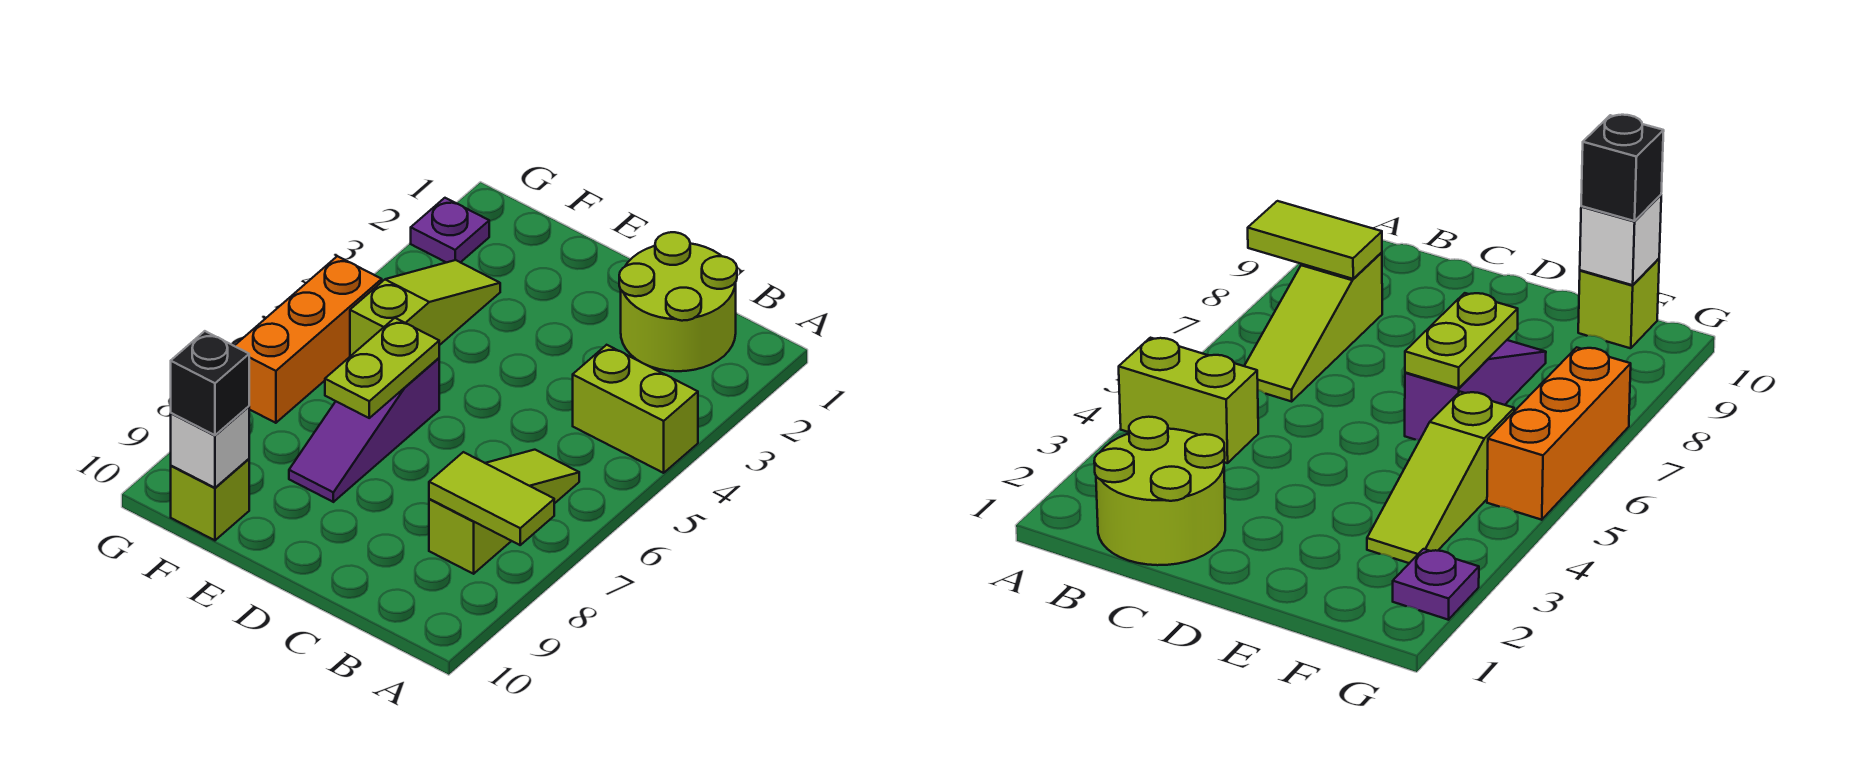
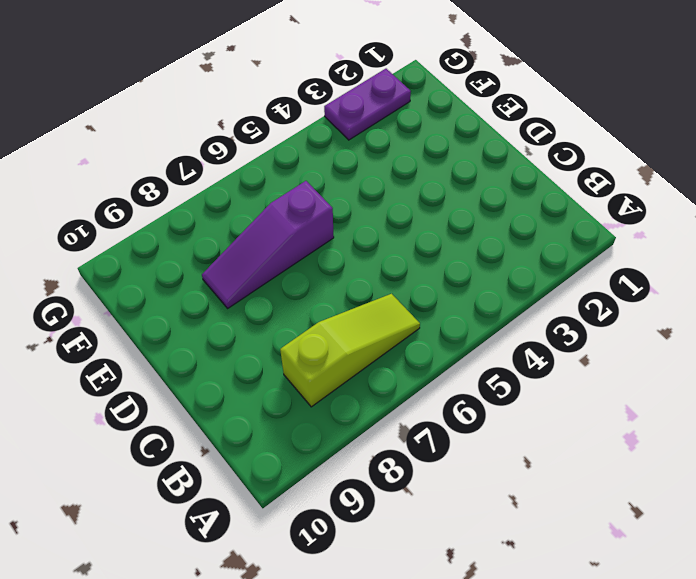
purple plate G2:G3 level 1 -> purple plate G2 level 1
none -> lime brick A4:B4 level 1
none -> lime round brick B1:C2 level 1
none -> lime slope F3:F5 level 1 top 5

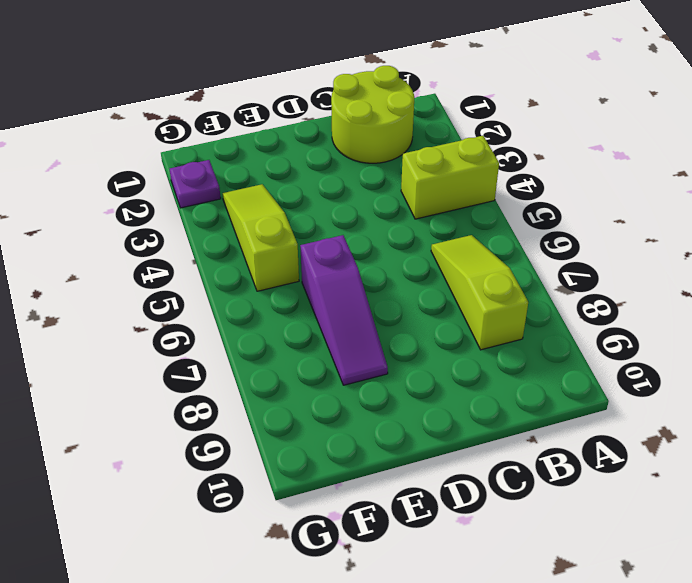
none -> lime brick F10 level 1
none -> orange brick G5:G7 level 1
none -> lime tile A8:B8 level 2

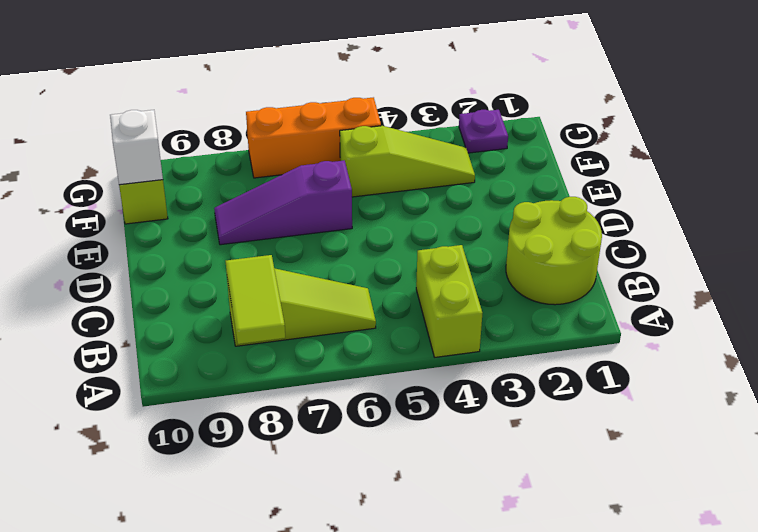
none -> lime plate E6:E7 level 2
none -> black brick F10 level 3

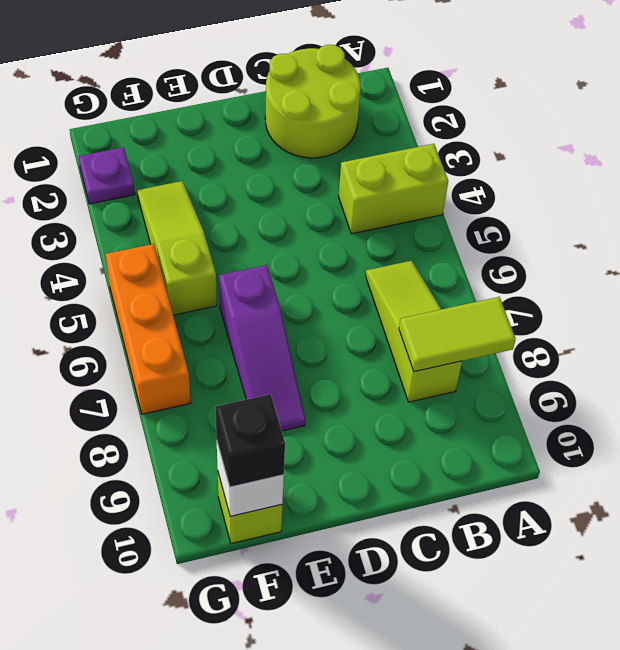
none -> lime plate E6:E7 level 2

